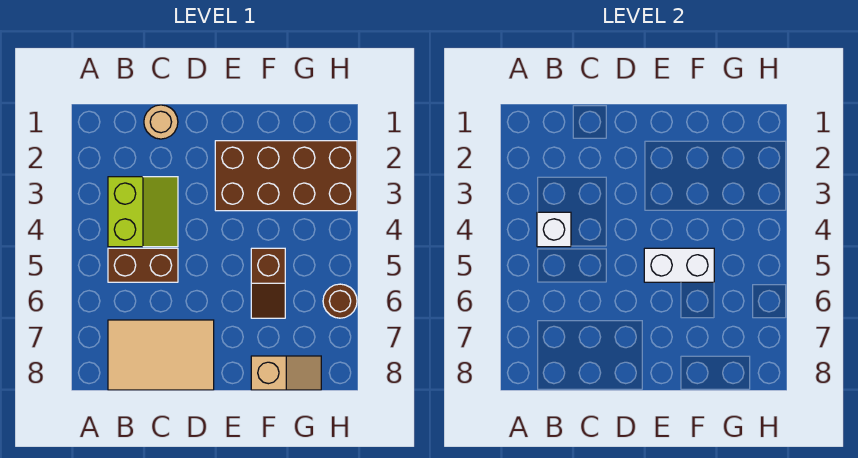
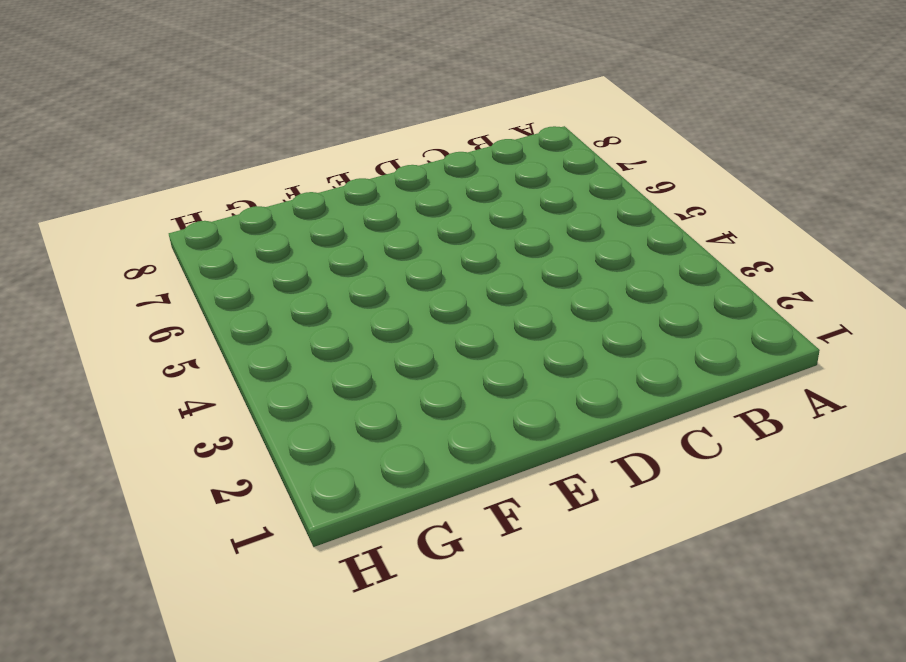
none -> lime slope B3:C4 level 1 top B
none -> brown brick B5:C5 level 1

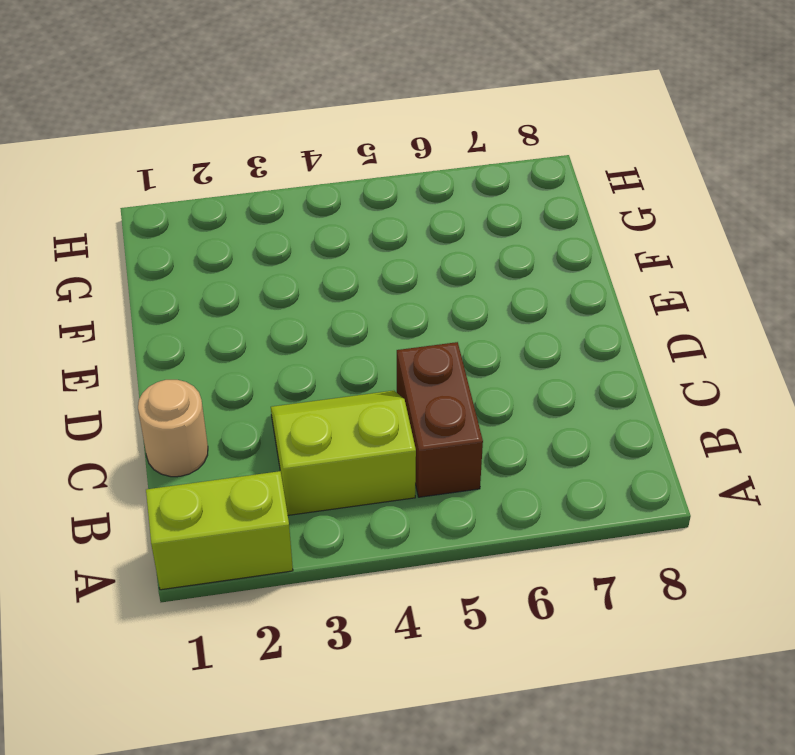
lime brick A1:A2 level 1 -> none
none -> tan tile B7:D8 level 1
none -> brown brick E2:H3 level 1

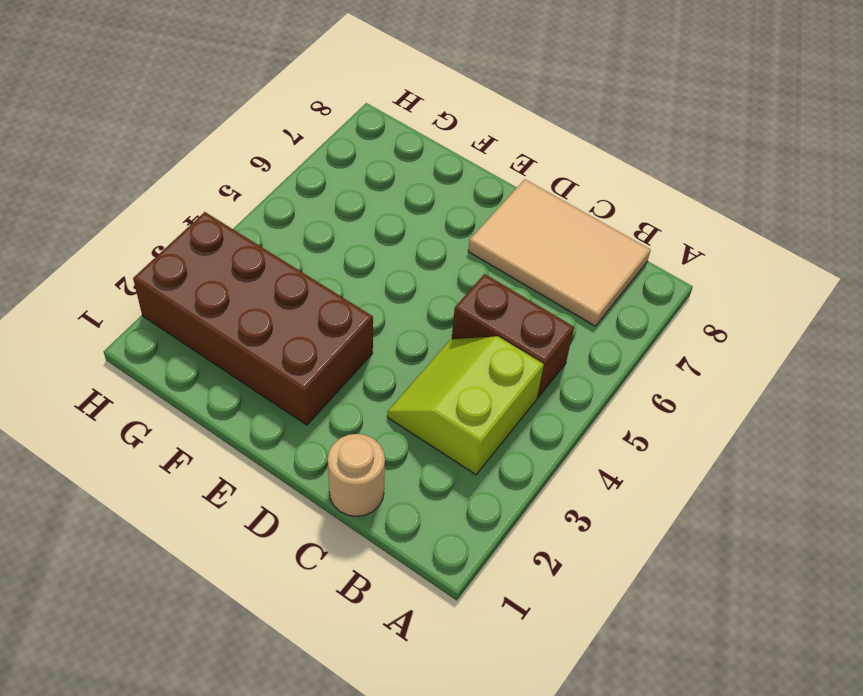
none -> brown slope F5:F6 level 1 top 5
none -> tan slope F8:G8 level 1 top F

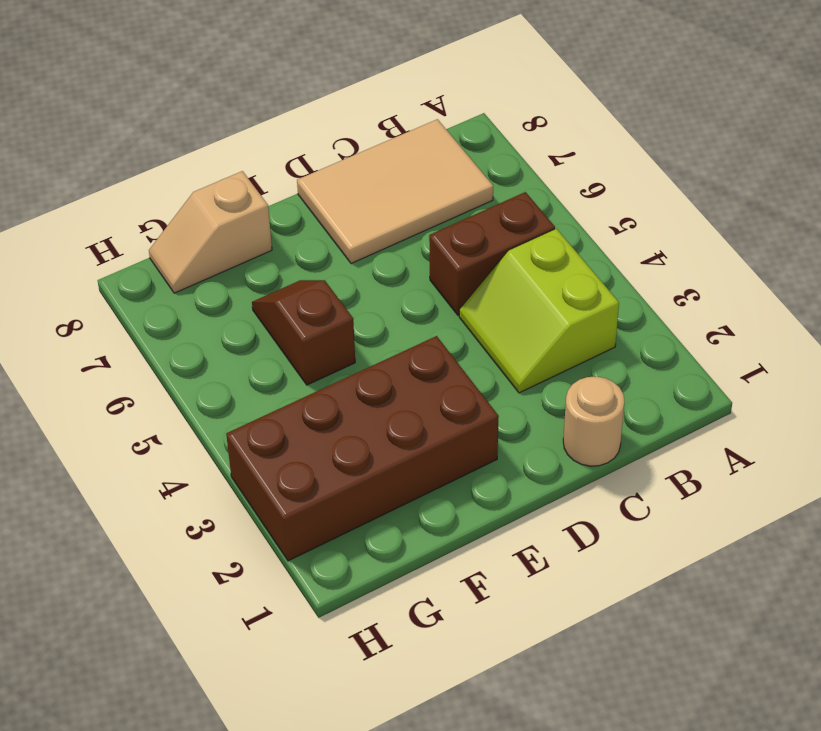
none -> brown round brick H6 level 1
none -> white brick B4 level 2

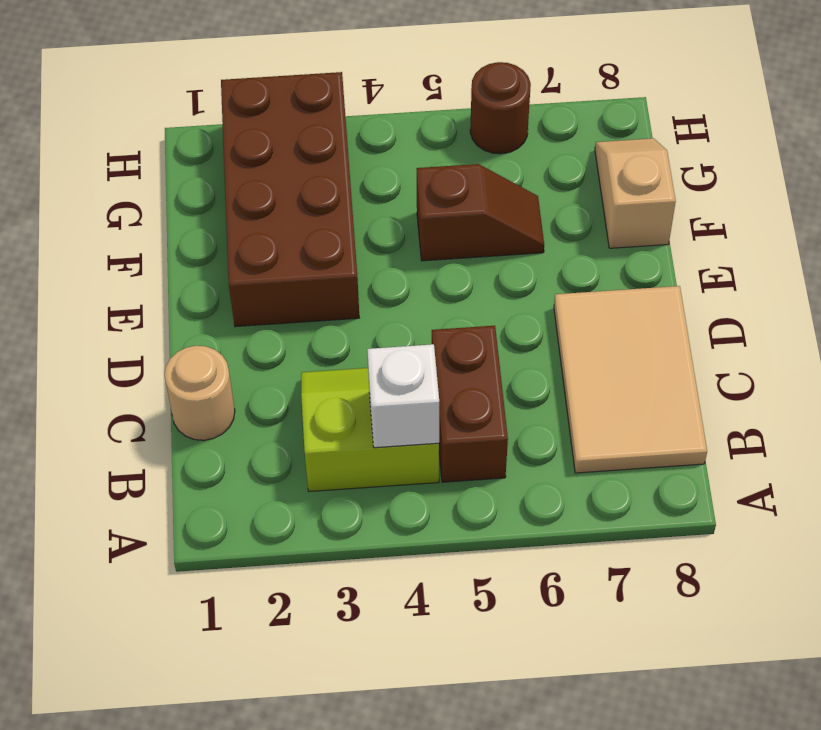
none -> white brick E5:F5 level 2

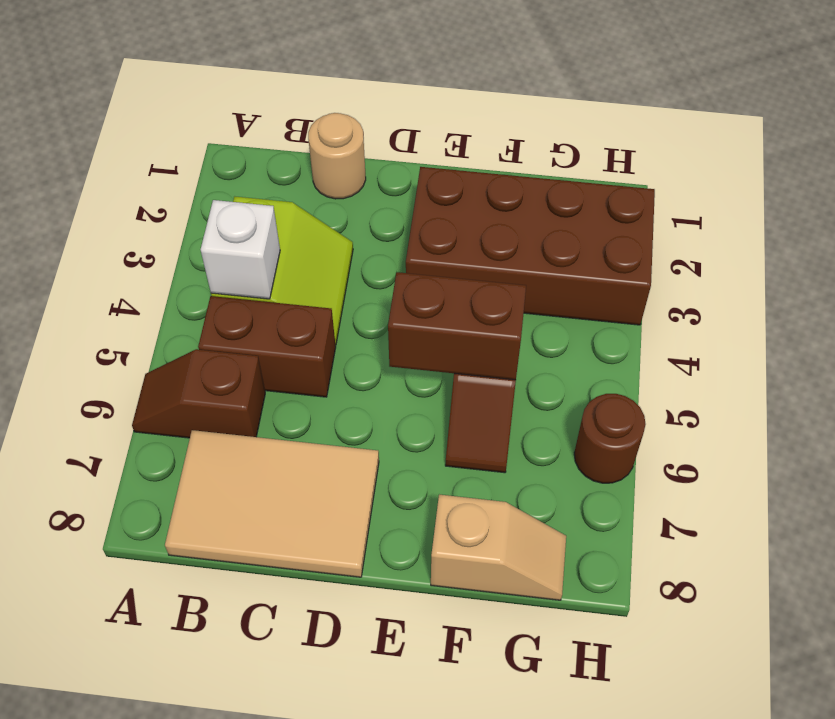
brown slope A6:B6 level 1 top B -> none
brown brick E5:F5 level 2 -> white brick E5:F5 level 2

